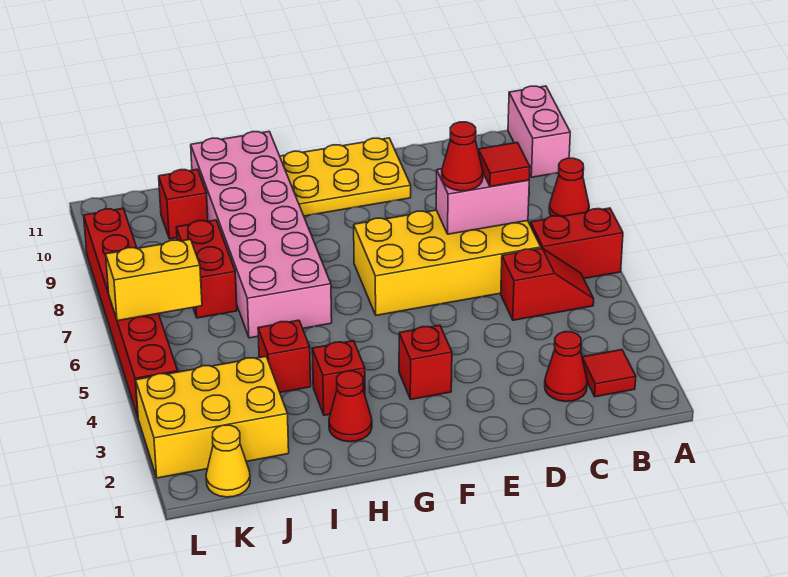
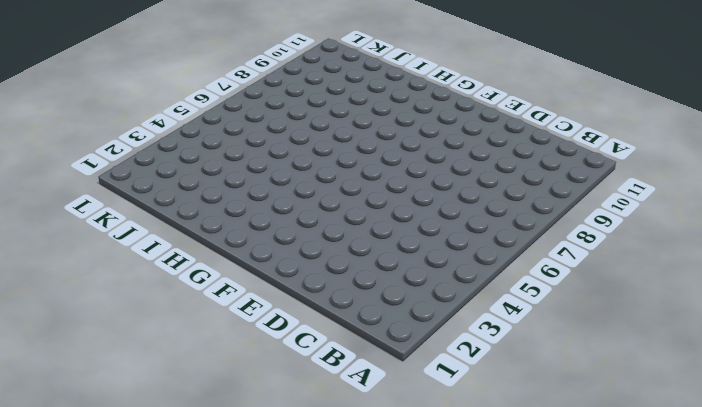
none -> red brick A6:B6 level 1
none -> red cone A8 level 1
none -> pink brick A10:A11 level 1

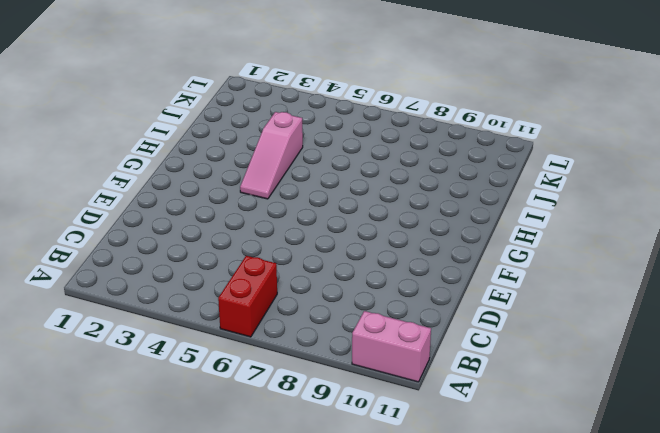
pink slope G4:I4 level 1 top I -> red brick I4 level 1
none -> red cone A8 level 1
none -> red tile B2 level 1
none -> red slope B5:C5 level 1 top C

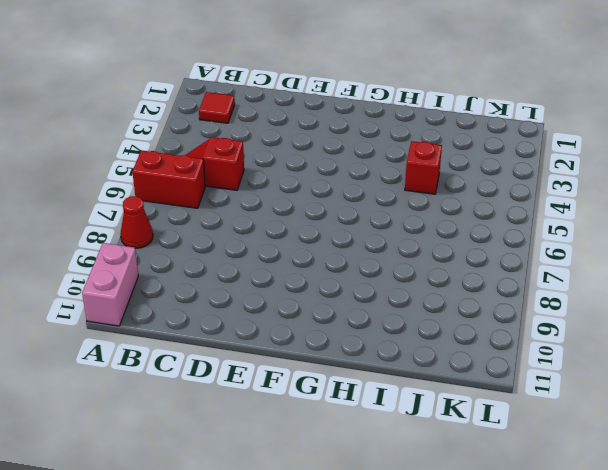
none -> red cone C2 level 1
none -> yellow brick C6:F7 level 1
none -> yellow plate E10:G11 level 1

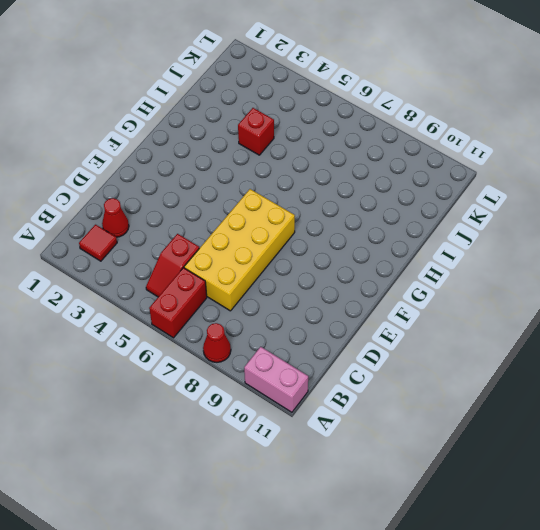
none -> yellow plate E10:G11 level 1
none -> red brick F3 level 1
none -> red cone H2 level 1

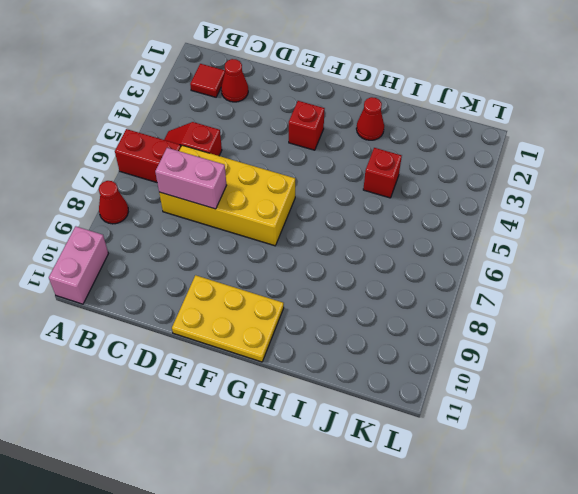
none -> red brick H3 level 1
none -> pink brick H6:I11 level 1
none -> yellow brick J2:L3 level 1

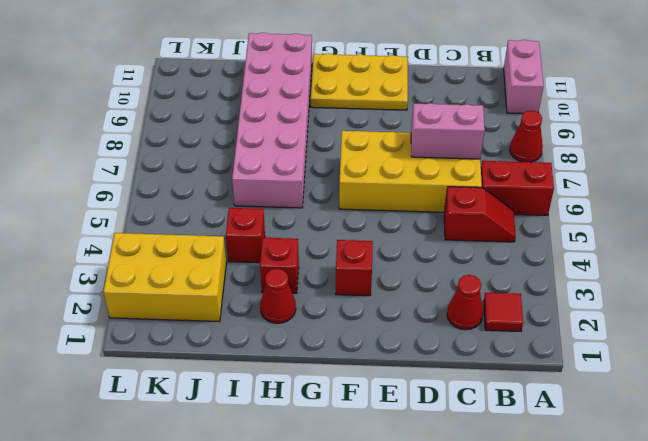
none -> red brick J7:J8 level 1
none -> red brick J10 level 1
none -> yellow cone K1 level 1

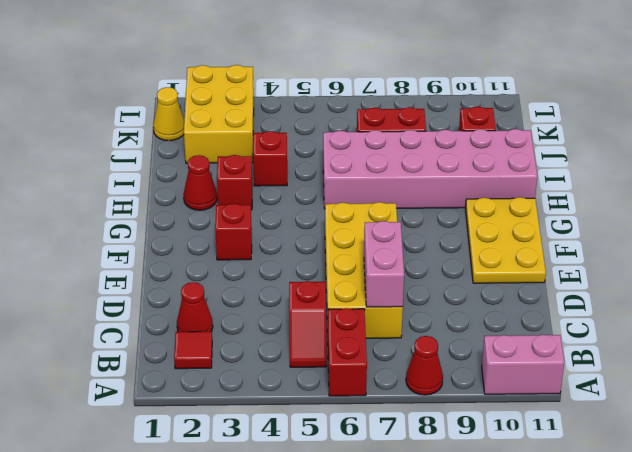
none -> red brick L4:L9 level 1
none -> yellow brick K6:L6 level 2
none -> red tile C7 level 3

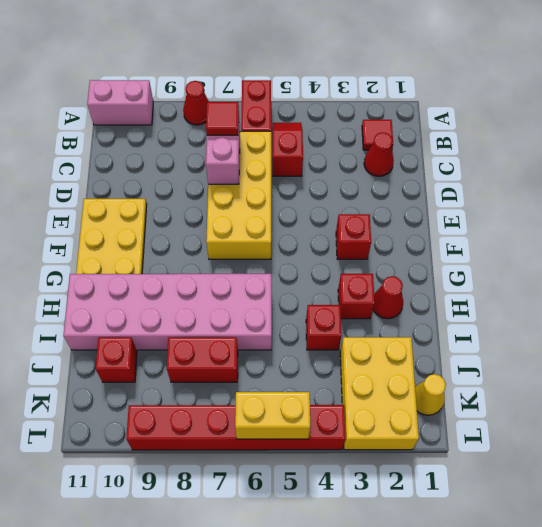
yellow brick L5:L6 level 2 -> yellow brick K6:L6 level 2
none -> red cone D7 level 3

